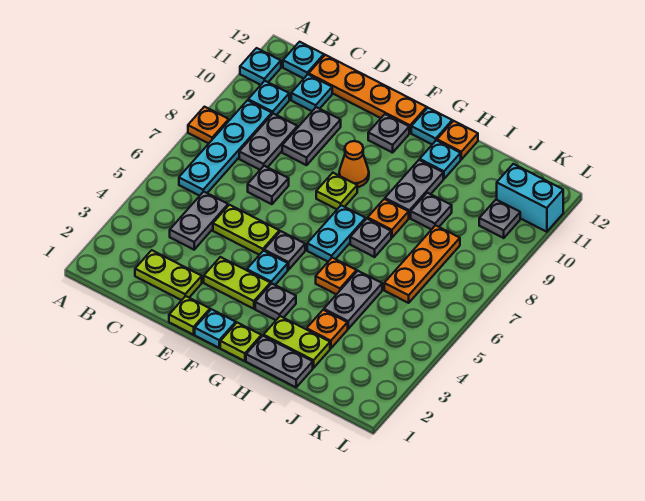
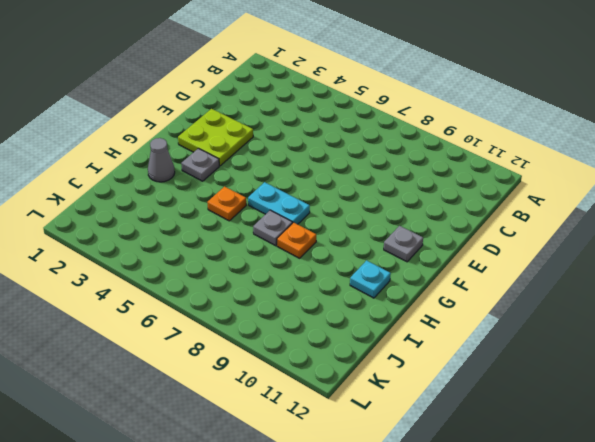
lime plate E2:F3 level 1 -> lime plate E3:F3 level 1
grey cone H2 level 1 -> lime plate H2:I2 level 1
none -> orange plate A8 level 1
none -> cyan plate A11 level 1
none -> cyan plate B6:B9 level 1
none -> cyan plate B10 level 1

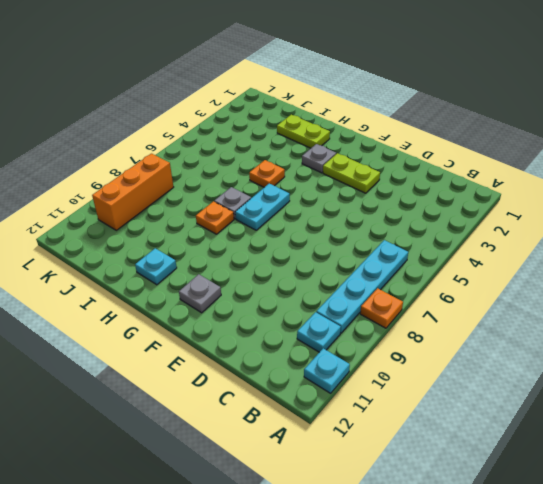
orange brick K8:K10 level 1 -> grey plate K10 level 1
none -> cyan plate B12 level 1
none -> lime plate C2:D2 level 1
none -> grey plate C4:C5 level 1
none -> grey plate C8:C9 level 1

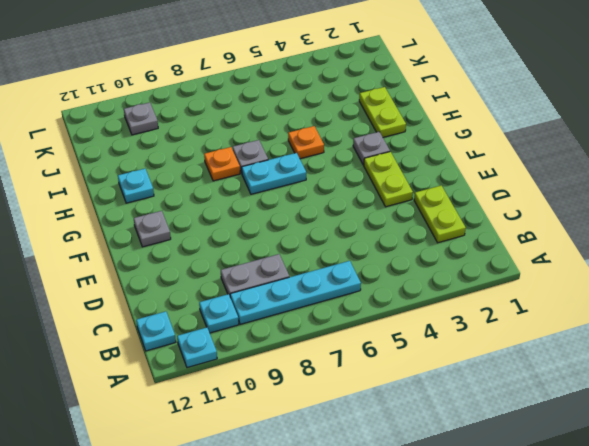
none -> orange plate A8 level 1
none -> grey plate C4:C5 level 1
none -> cyan plate C11 level 1
none -> orange plate C12:F12 level 1

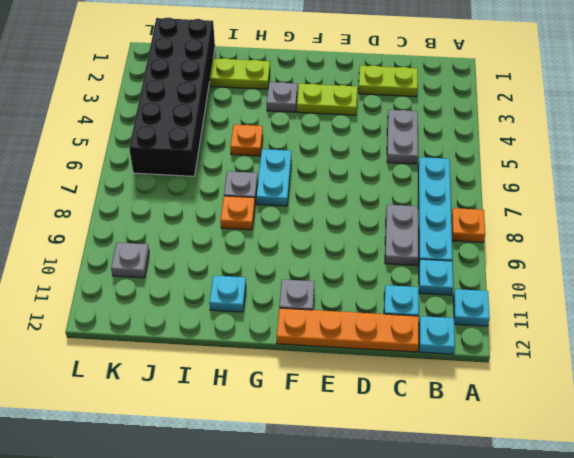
black brick J1:K6 level 1 -> orange plate J6:J8 level 1
none -> lime plate D5:E5 level 1
none -> grey plate D7 level 1
none -> grey plate D9:D10 level 1
none -> lime plate E1 level 1

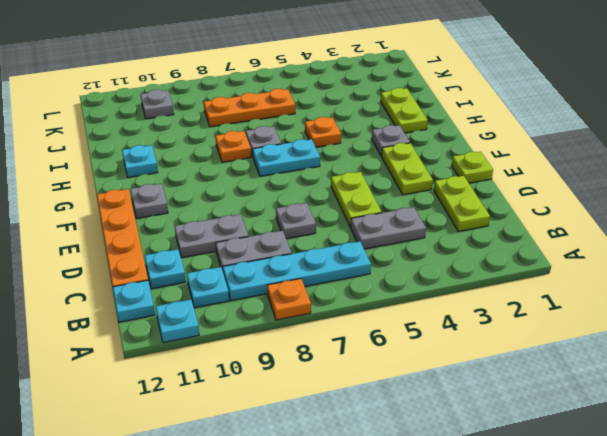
none -> cyan plate F1 level 1
none -> cyan plate F4 level 1
none -> grey plate F5 level 1
none -> lime plate F8 level 1

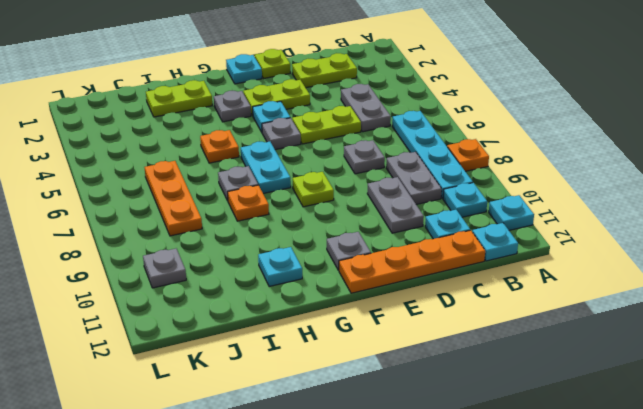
none -> orange cone F9 level 1
none -> lime plate G1 level 1
none -> cyan plate G12 level 1
none -> grey plate H1:I1 level 1

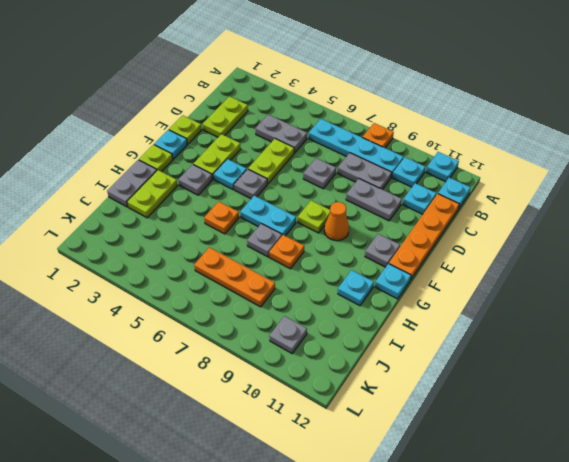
none -> grey plate H9:H10 level 1
none -> orange plate H12 level 1
none -> orange plate I3 level 1
none -> grey plate I4:I5 level 1

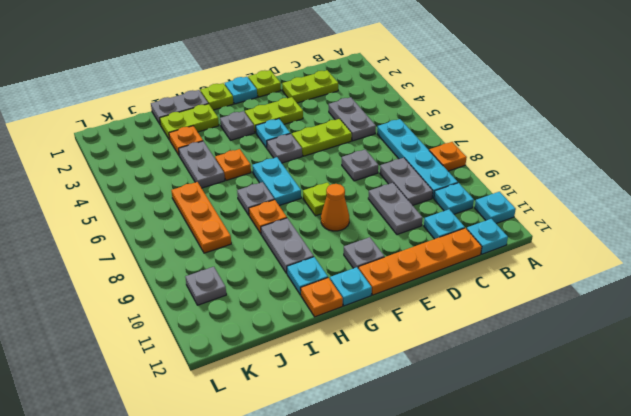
none -> grey plate I9 level 1
none -> cyan brick K11:L11 level 1

